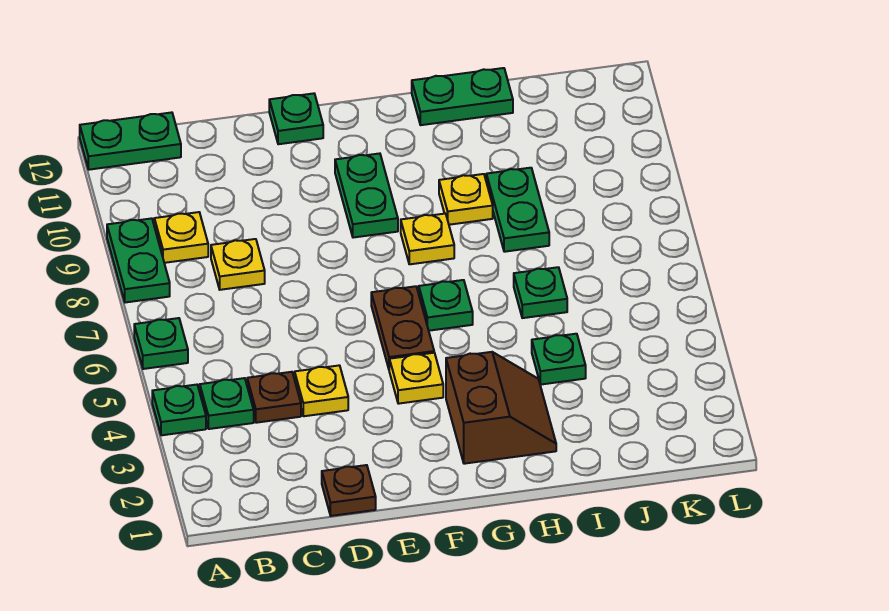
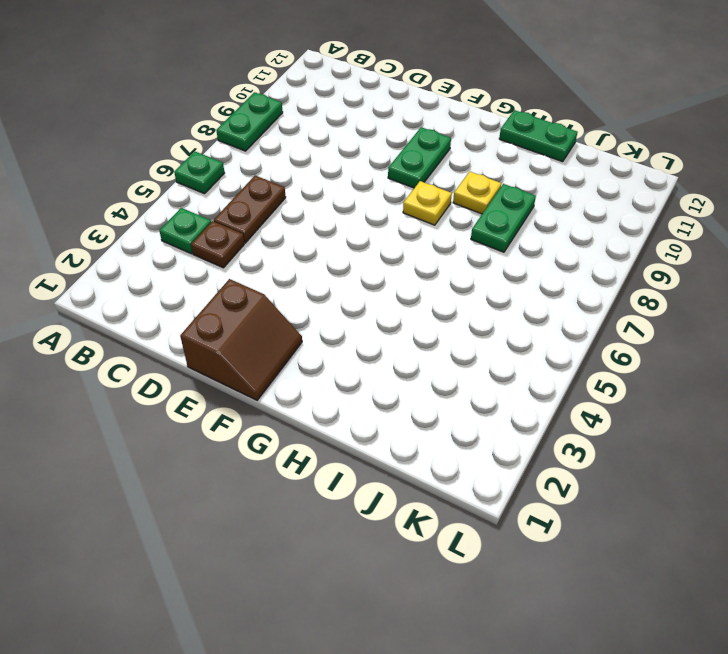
brown plate C5:C6 level 1 -> brown plate F5:F6 level 1
brown slope E1:F2 level 1 top E -> brown slope G2:H3 level 1 top G
none -> green plate A4 level 1
none -> green plate A12:B12 level 1
none -> yellow plate B9 level 1

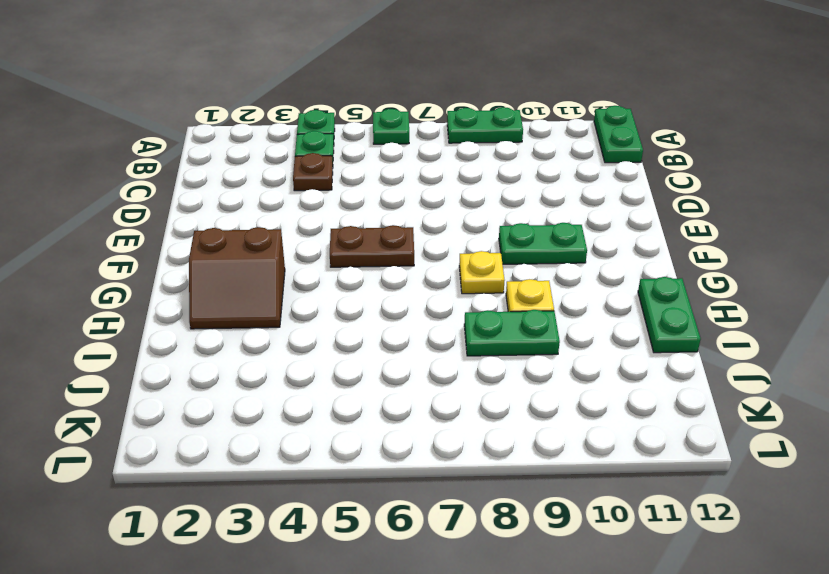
none -> yellow plate B9 level 1
none -> yellow plate C8 level 1
none -> brown plate D1 level 1

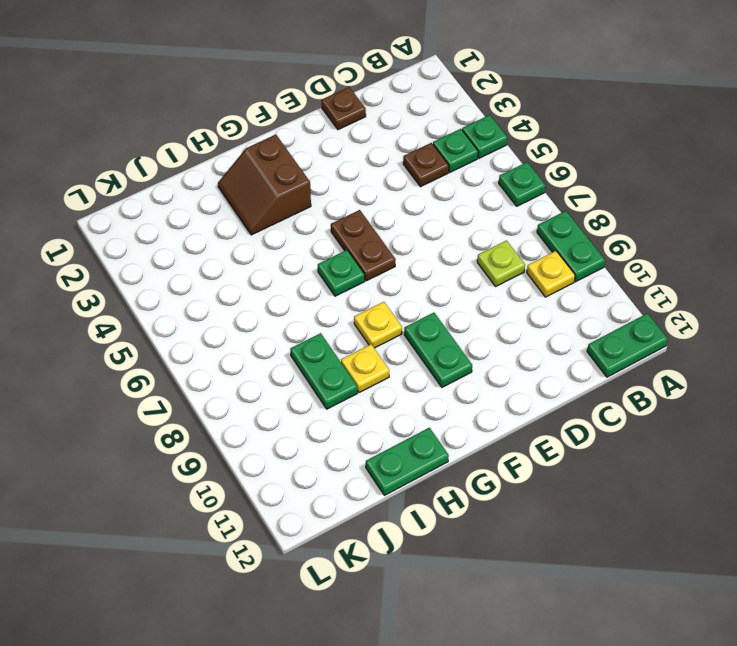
lime plate C8 level 1 -> yellow plate C8 level 1
none -> yellow plate D4 level 1
none -> green plate E12 level 1
none -> yellow plate F4 level 1

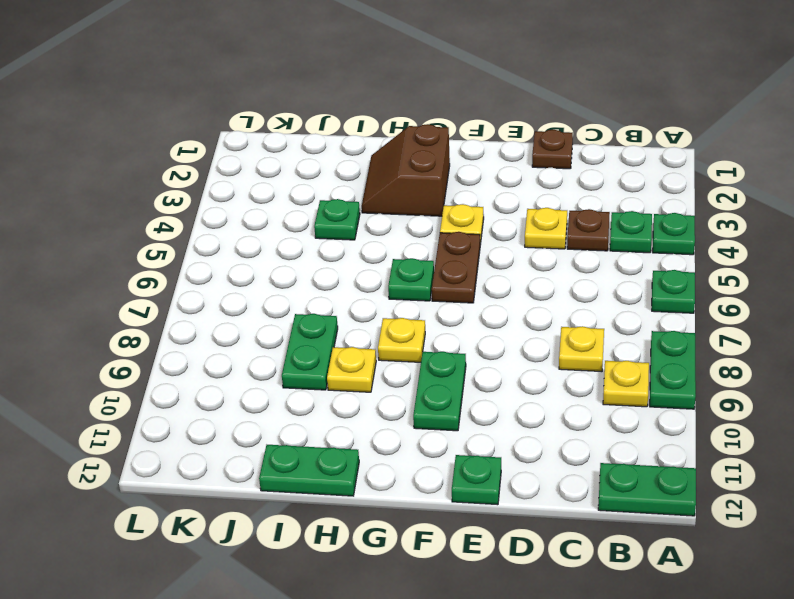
none -> green plate I6 level 1

